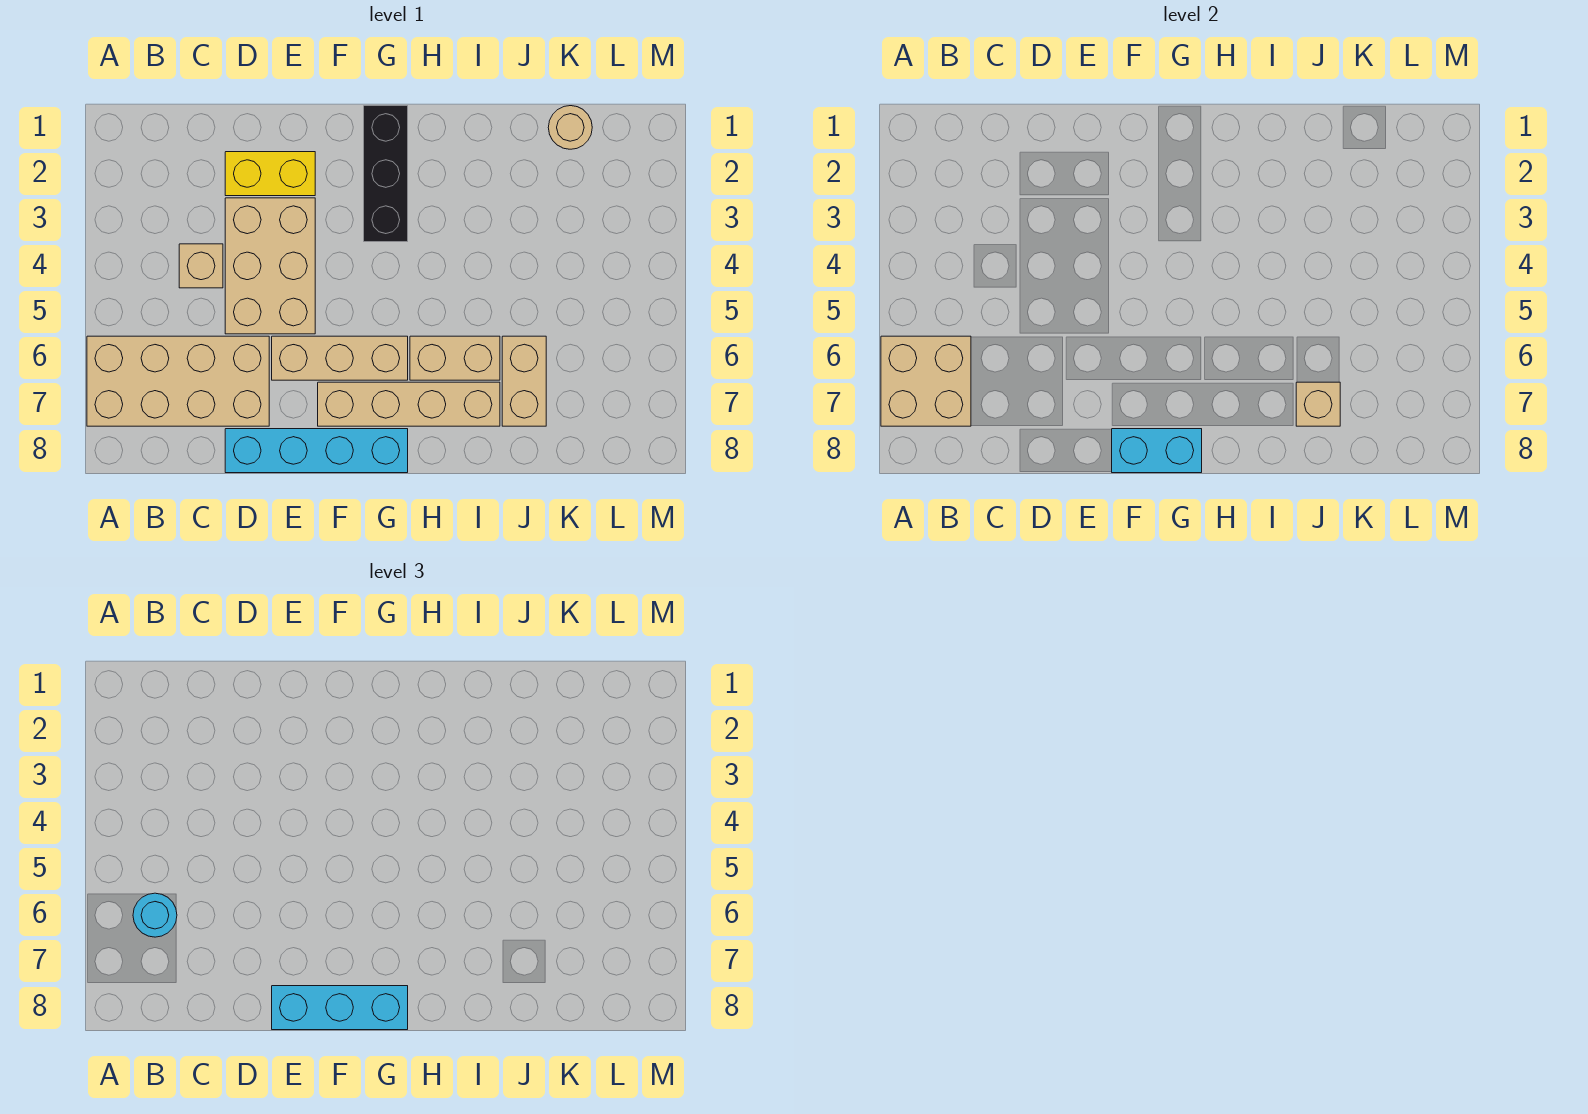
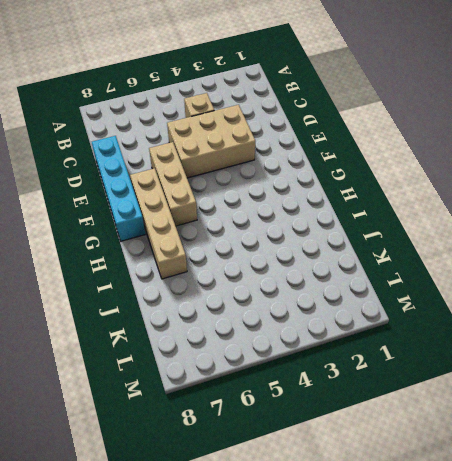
none -> tan brick A6:D7 level 1
none -> yellow brick D2:E2 level 1
none -> black brick G1:G3 level 1

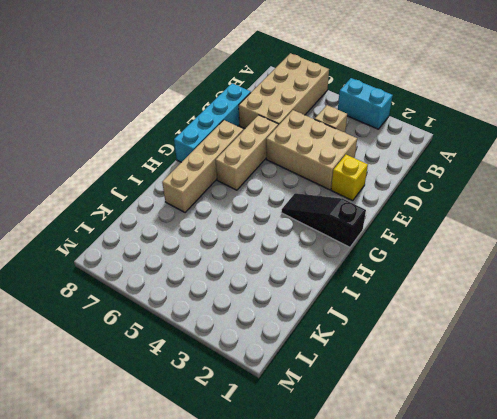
cyan brick A3:A4 level 1 -> cyan brick F8:G8 level 2
yellow brick E2 level 1 -> yellow brick D2:E2 level 1
black slope G1:G3 level 1 top 1 -> black brick G1:G3 level 1
none -> tan brick H6:I6 level 1
none -> tan brick J6:J7 level 1
none -> tan round brick K1 level 1

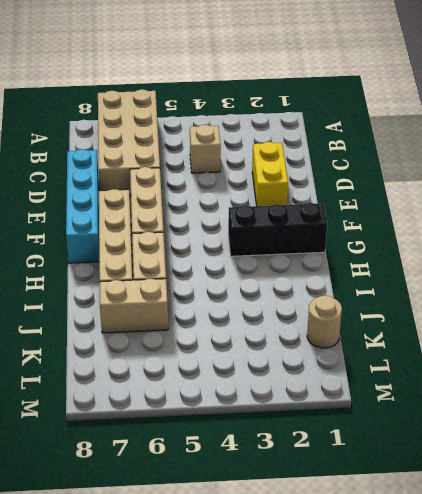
none -> tan brick D3:E5 level 1
none -> tan brick A6:B7 level 2
none -> cyan brick F8:G8 level 2

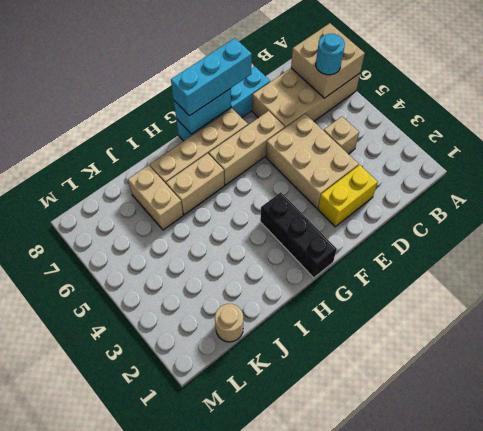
none -> tan brick J7 level 2

